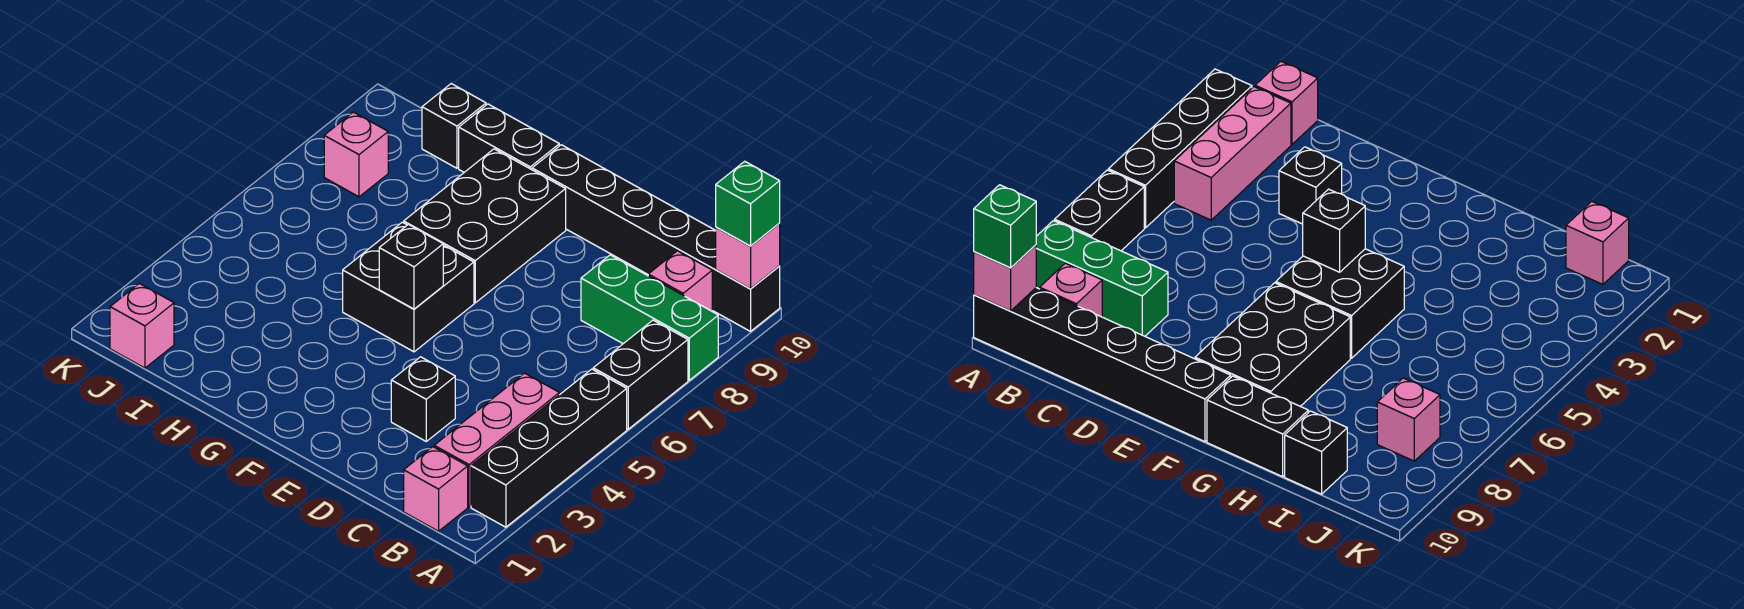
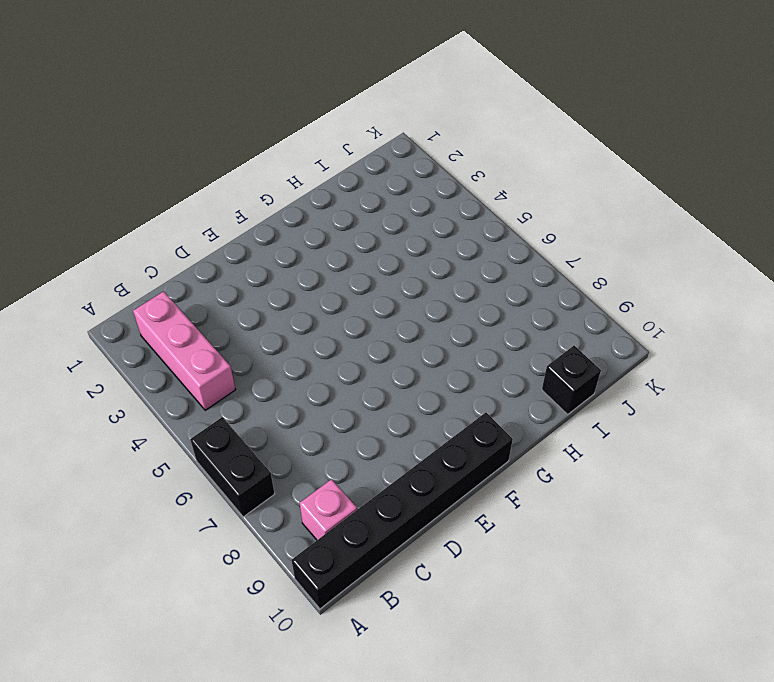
none -> black brick A2:A5 level 1
none -> green brick A8:C8 level 1
none -> pink brick B1 level 1

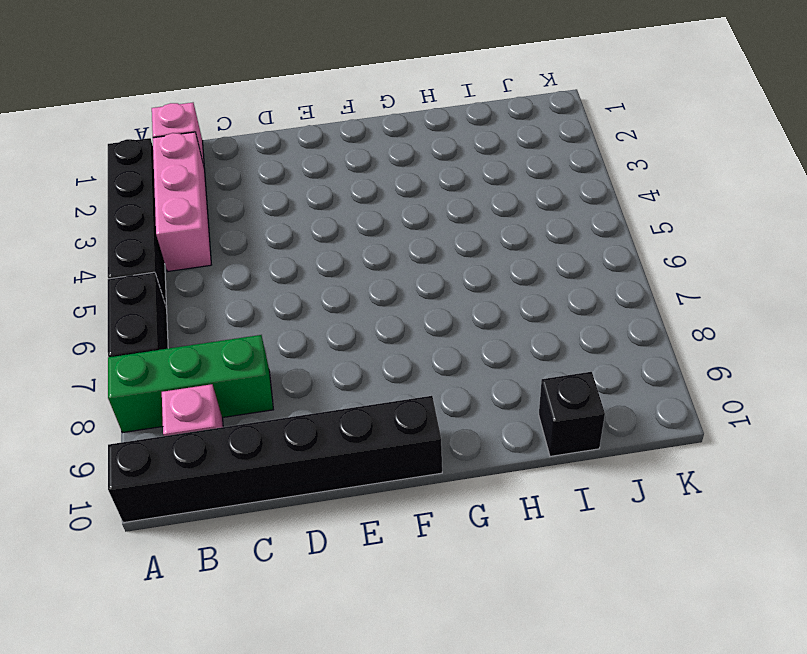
none -> black brick D3 level 1
none -> black brick F5:G6 level 1
none -> black brick F7:G9 level 1

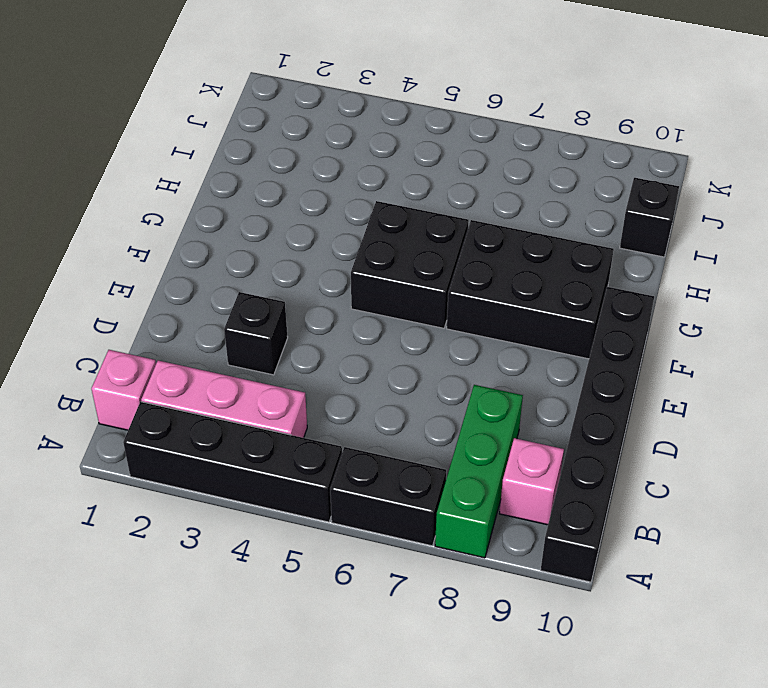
none -> black brick G10:H10 level 1
none -> pink brick J1 level 1
none -> pink brick J8 level 1

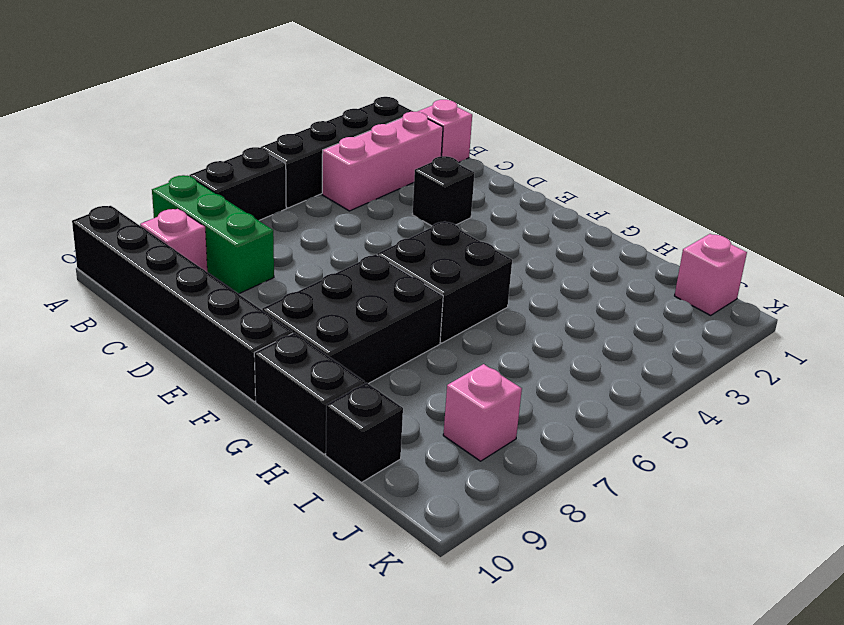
none -> pink brick A10 level 2
none -> black brick F5 level 2
none -> green brick A10 level 3

